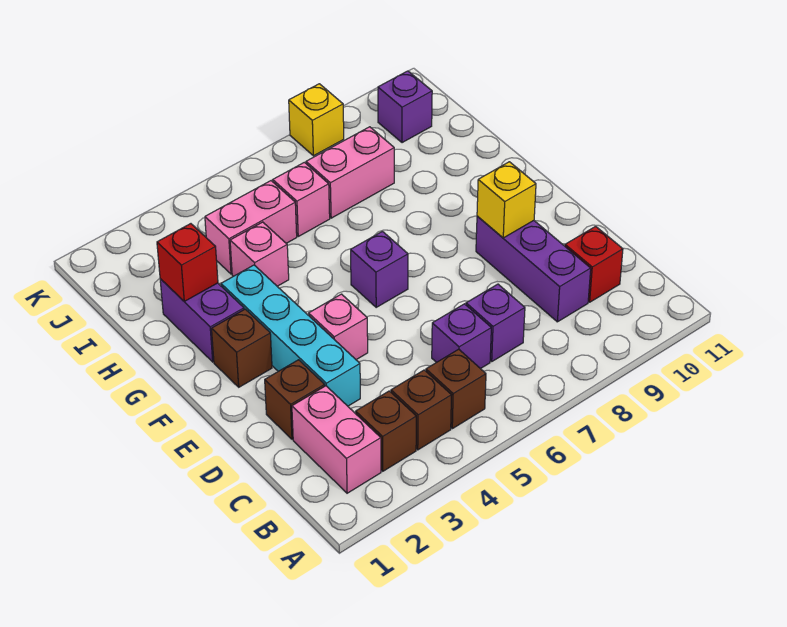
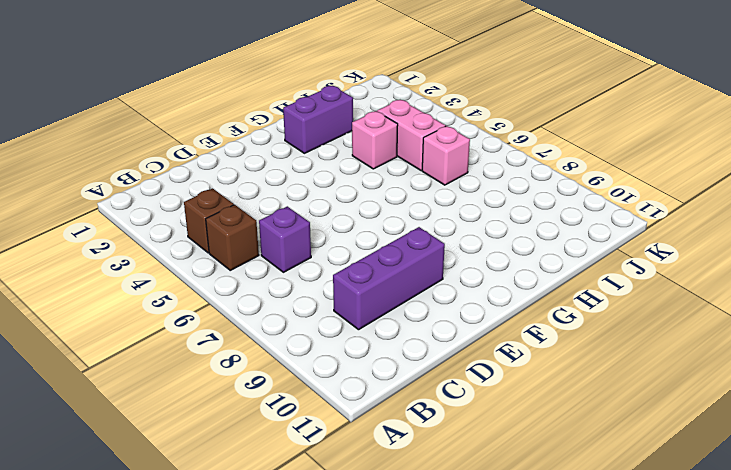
none -> pink brick B2:C2 level 1
none -> brown brick B3 level 1
none -> purple brick C7 level 1

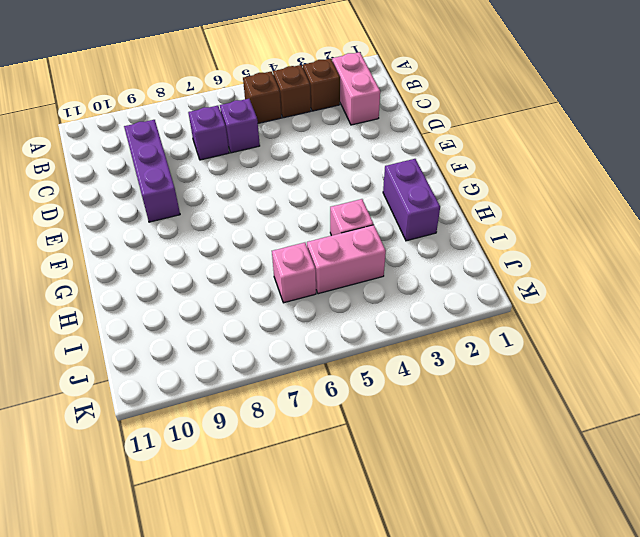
none -> red brick C10 level 1
none -> brown brick D2 level 1
none -> cyan brick D3:G3 level 1

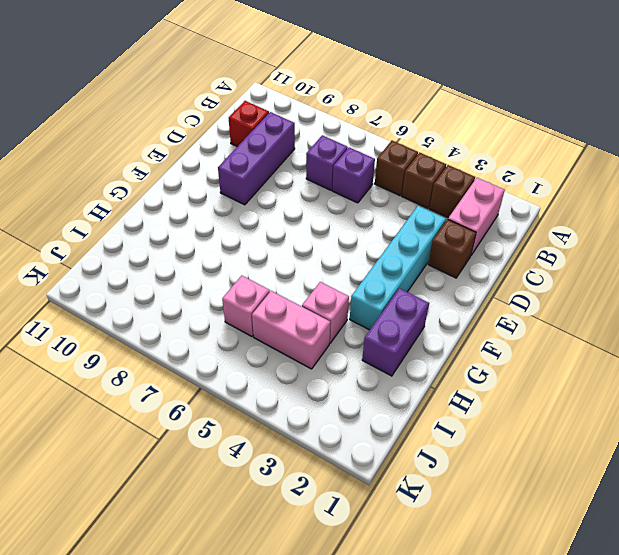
none -> pink brick E4 level 1
none -> brown brick F2 level 1
none -> purple brick F6 level 1

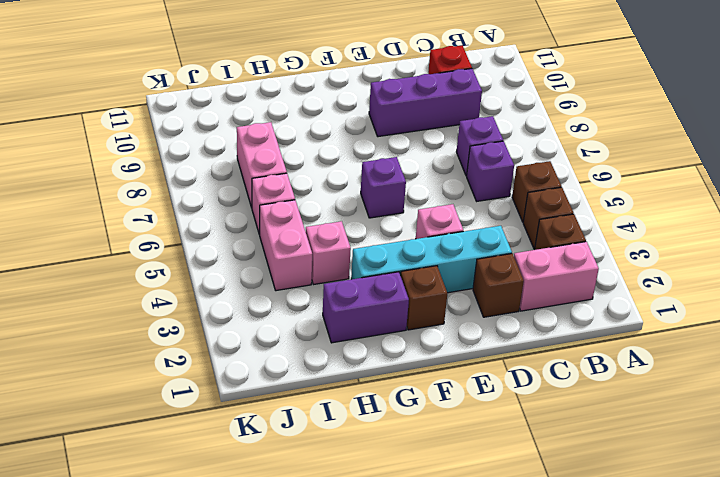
none -> purple brick J10 level 1
none -> yellow brick K8 level 1
none -> yellow brick E9 level 2

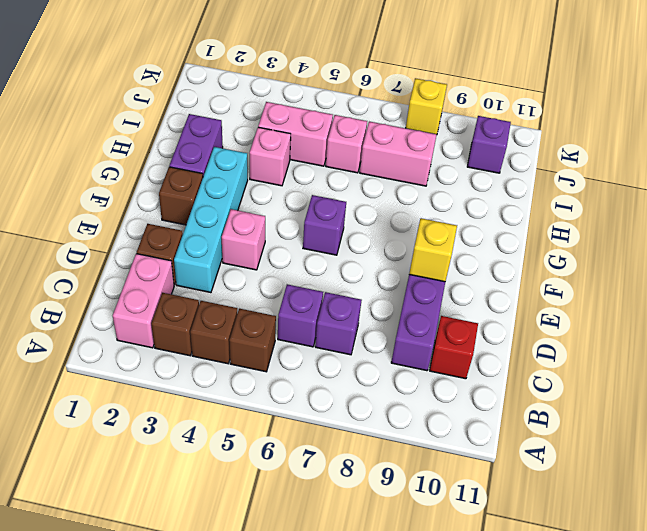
none -> red brick H2 level 2

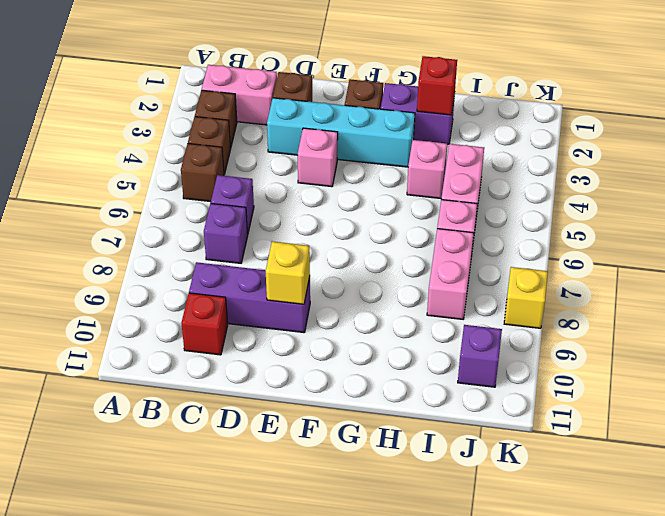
none -> purple brick F6 level 1

